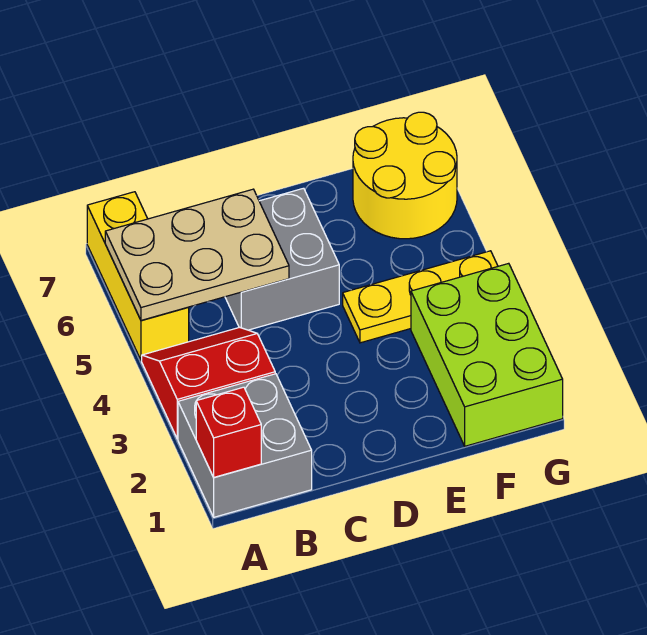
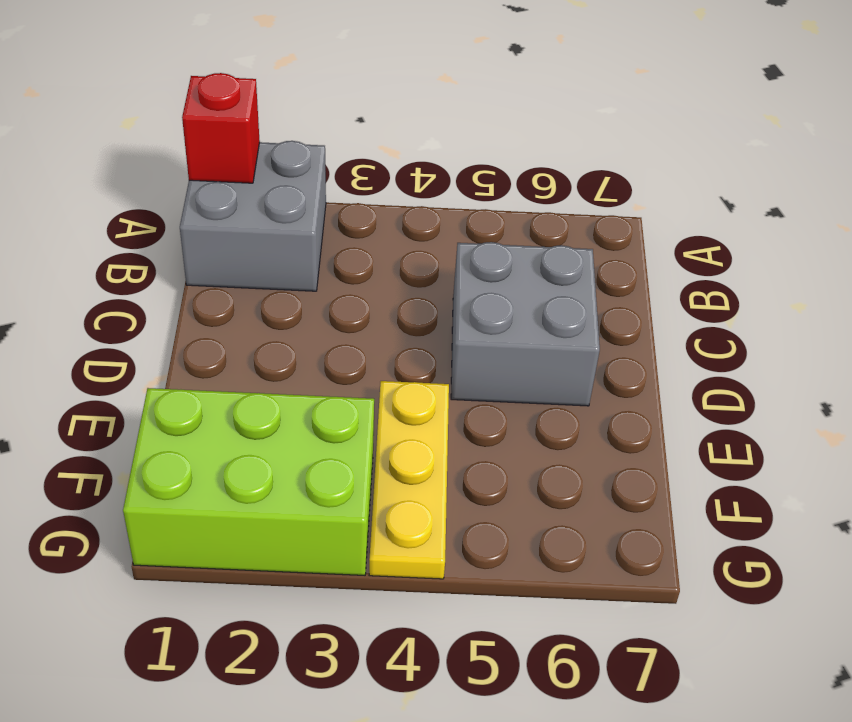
none -> red slope A3:B4 level 1 top 3
none -> yellow brick A5:A7 level 1

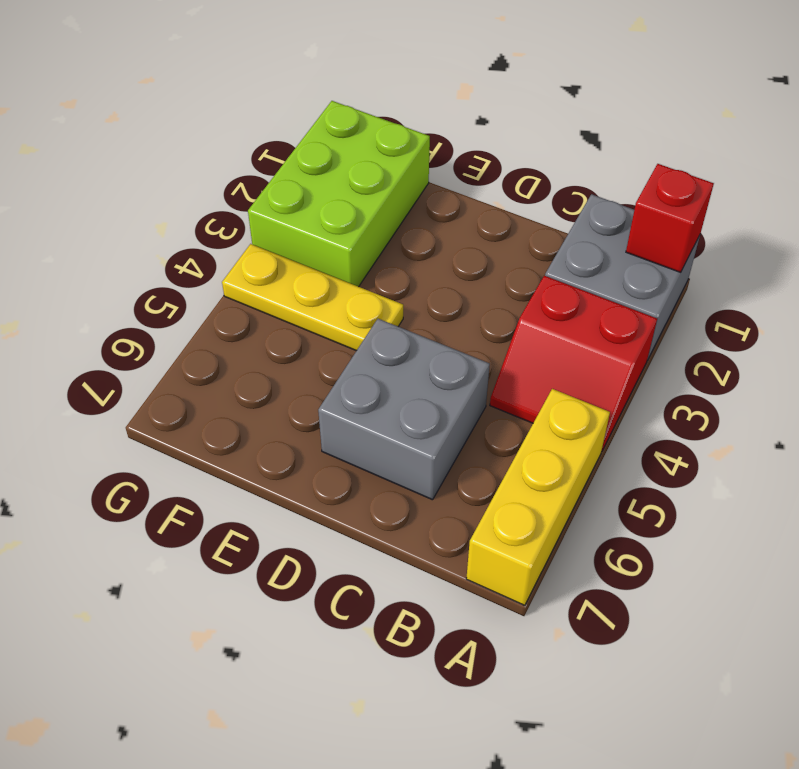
none -> yellow round brick F6:G7 level 1
none -> tan plate A5:C6 level 2

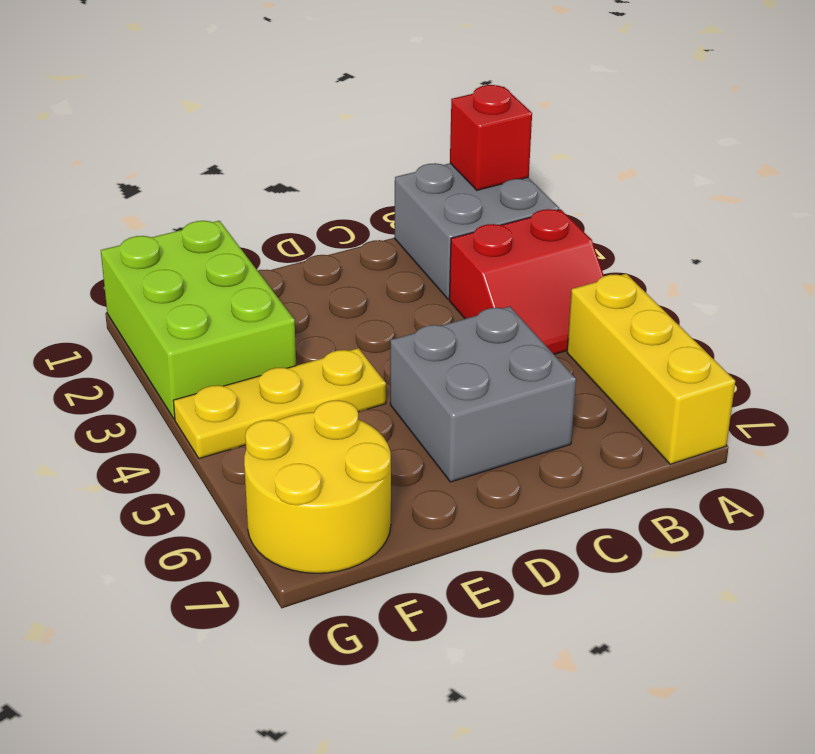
none -> tan plate A5:C6 level 2

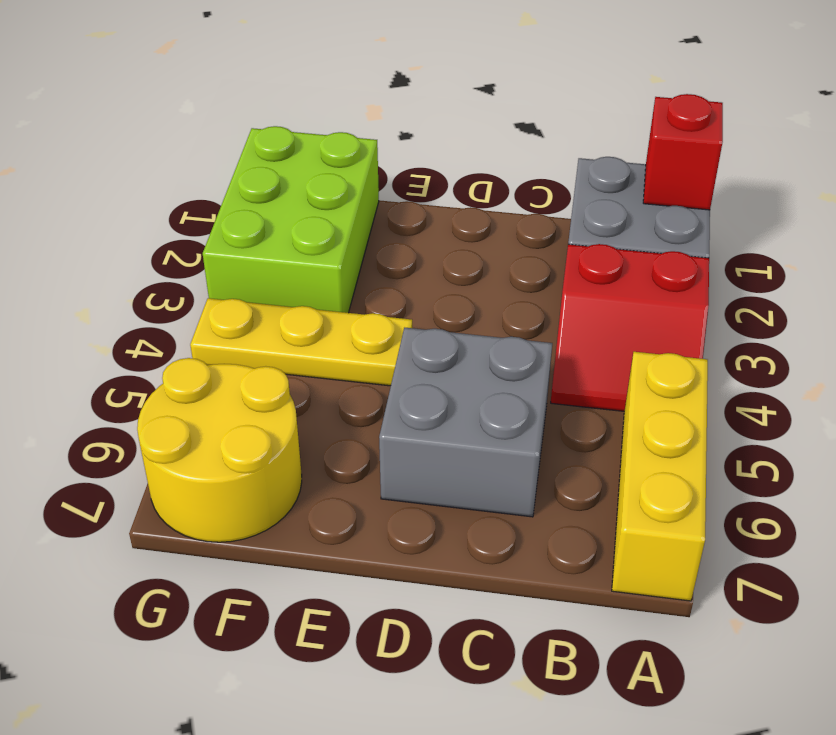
none -> tan plate A5:C6 level 2

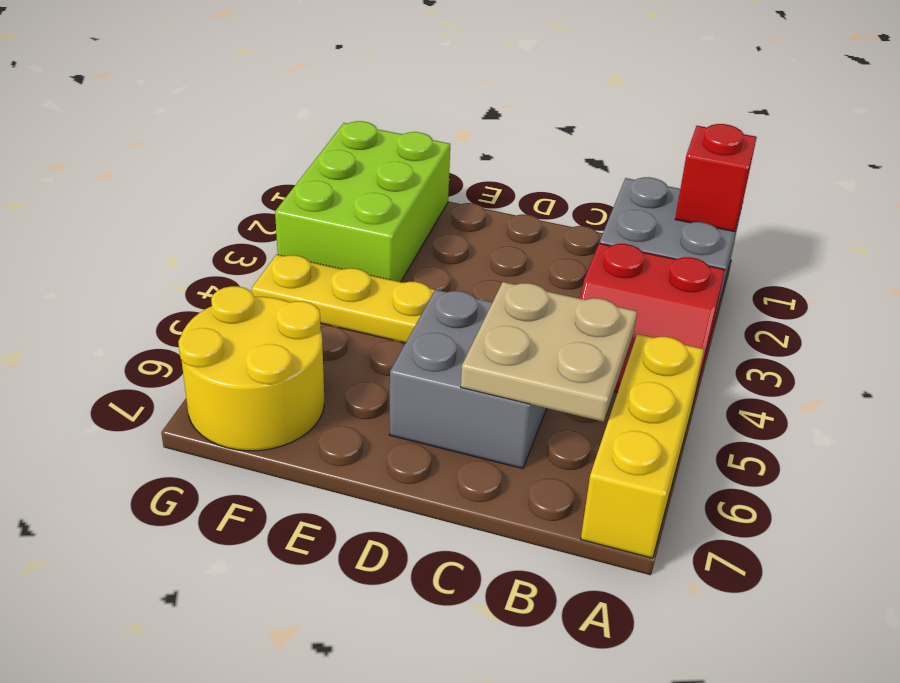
tan plate B5:C6 level 2 -> tan plate A5:C6 level 2

